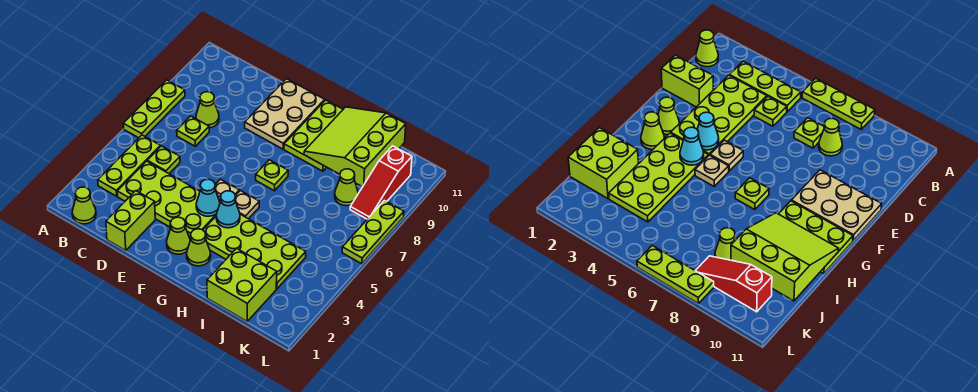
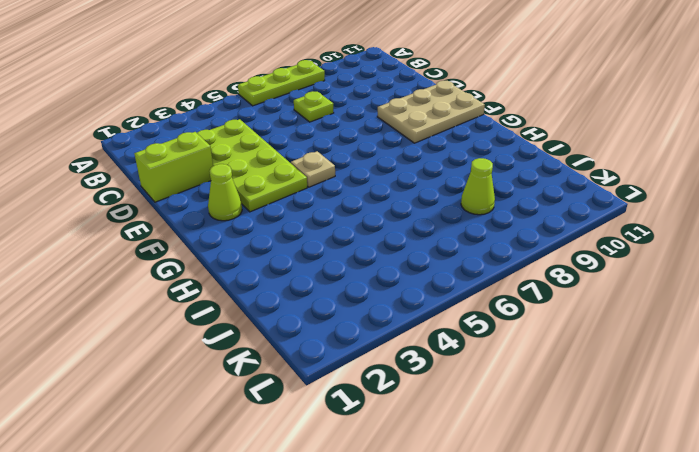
none -> lime cone B1 level 1
none -> lime plate B3:B5 level 1
none -> lime plate C5 level 1

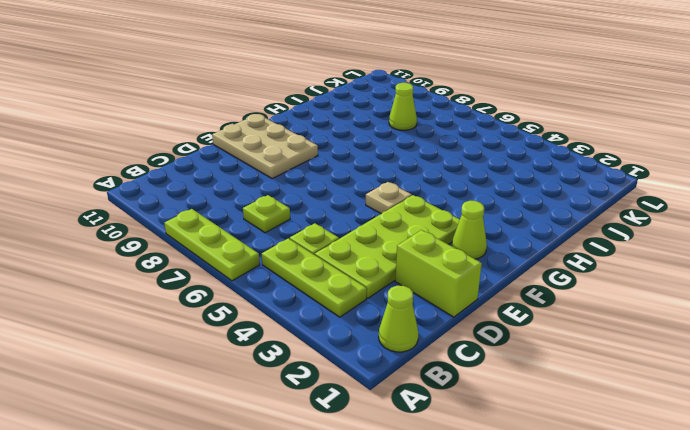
none -> lime cone C8 level 1
none -> lime cone G2 level 1
none -> lime plate G3:J4 level 1

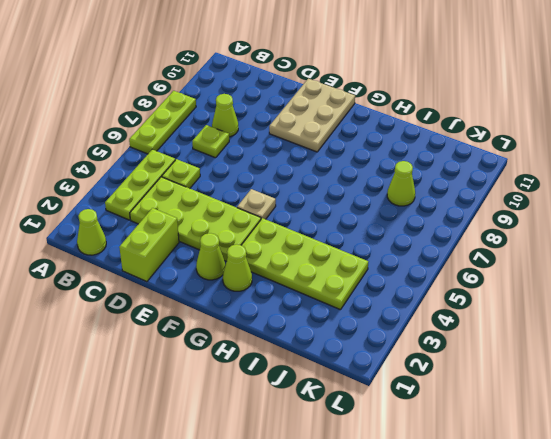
none -> tan plate G5 level 1
none -> lime plate G7 level 1
none -> lime plate G9:H11 level 1

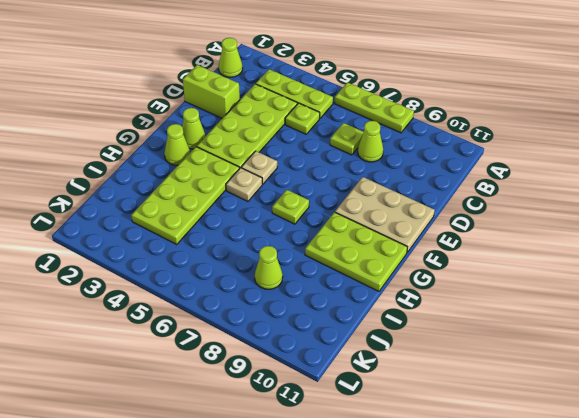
none -> lime brick I1:J2 level 1
none -> red slope K8:K10 level 1 top 10
none -> lime plate L6:L8 level 1

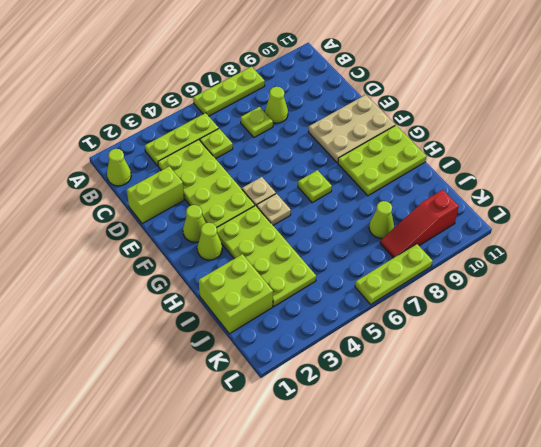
none -> cyan cone F4 level 2
none -> cyan cone G4 level 2
none -> lime slope H9:J11 level 2 top J

